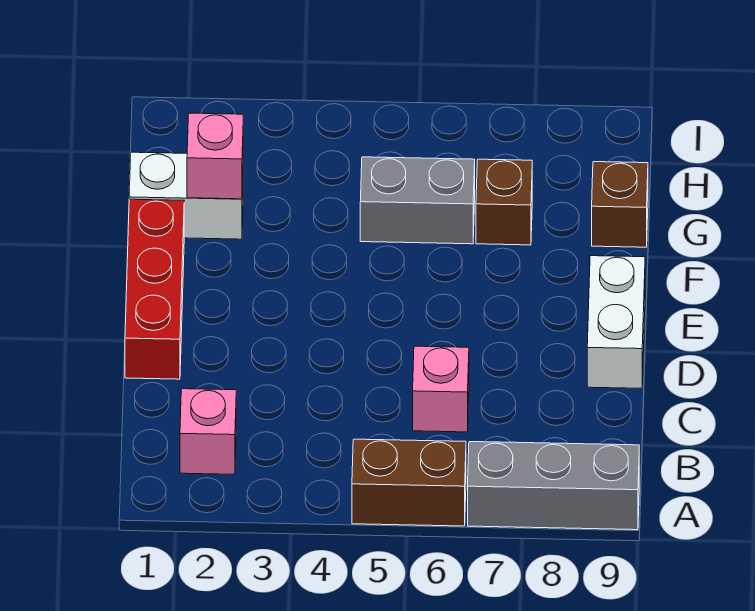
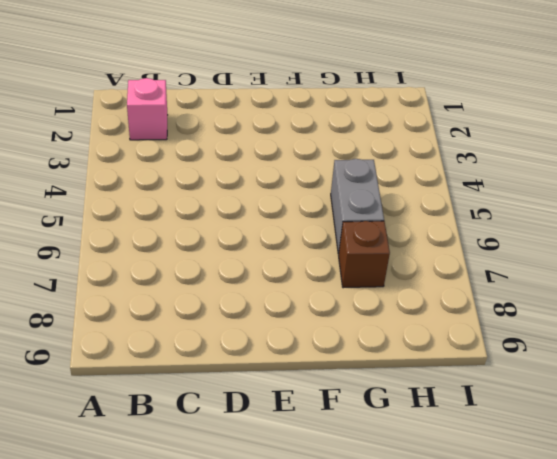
none -> brown brick A5:A6 level 1
none -> grey brick A7:A9 level 1

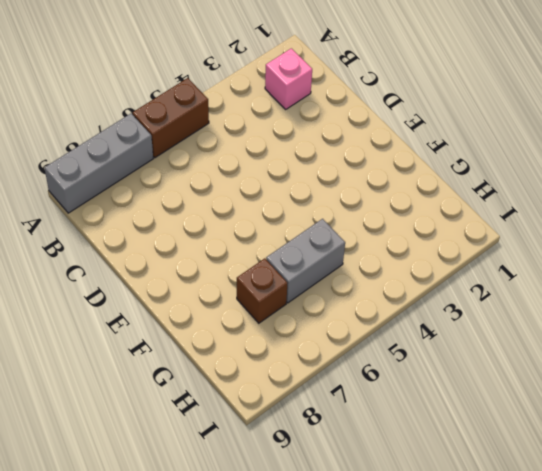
none -> pink brick C6 level 1
none -> red brick D1:F1 level 1

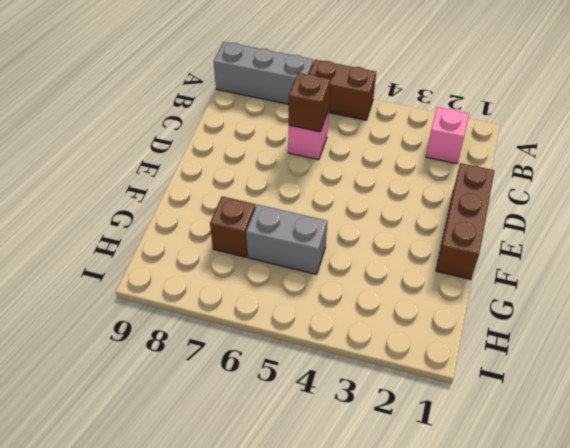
brown brick C6 level 2 -> brown brick G9 level 1
brown brick D1:F1 level 1 -> red brick D1:F1 level 1
none -> white brick D9:E9 level 1
none -> white brick G1:G2 level 1

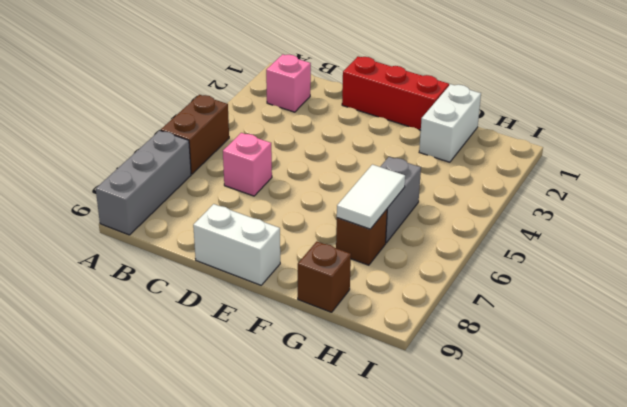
white tile G6:G7 level 2 -> none
none -> pink brick G2 level 2

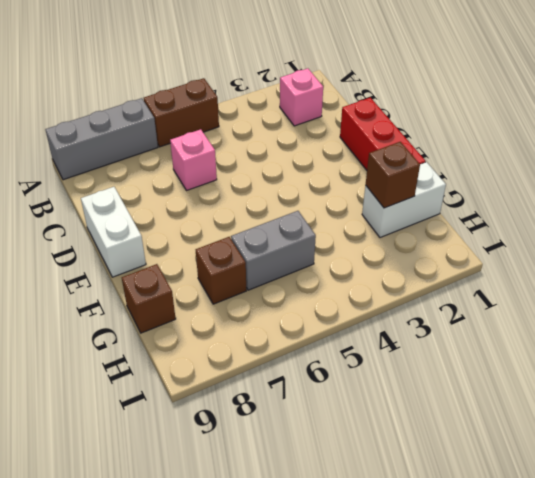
brown brick G2 level 2 -> pink brick G2 level 2

